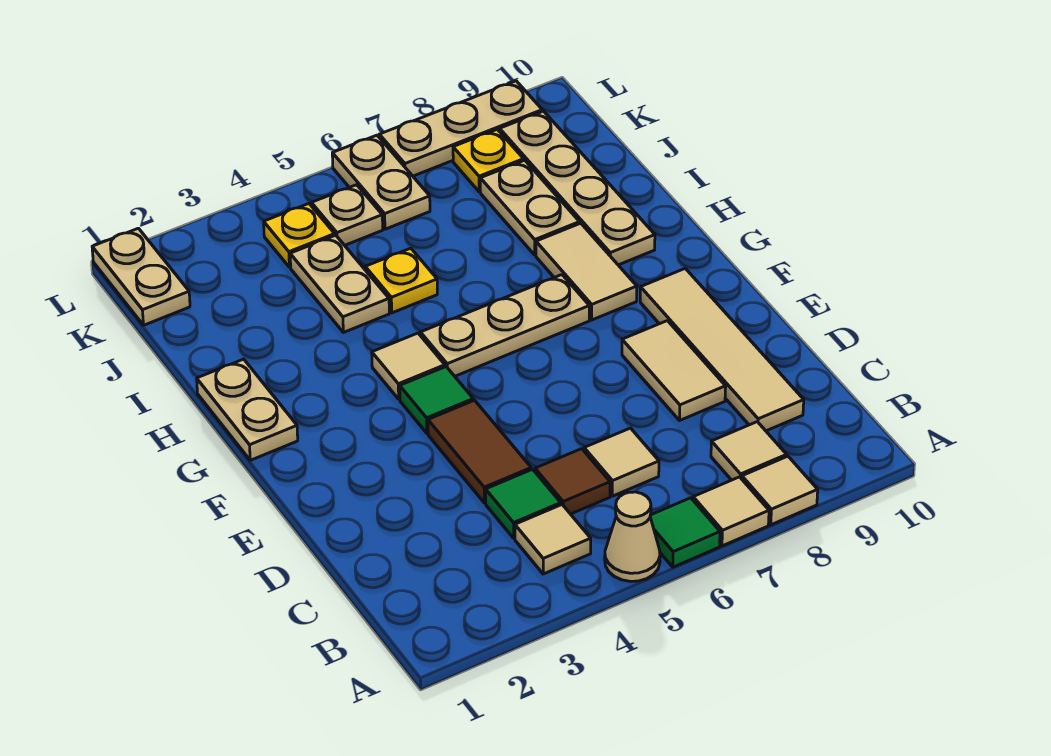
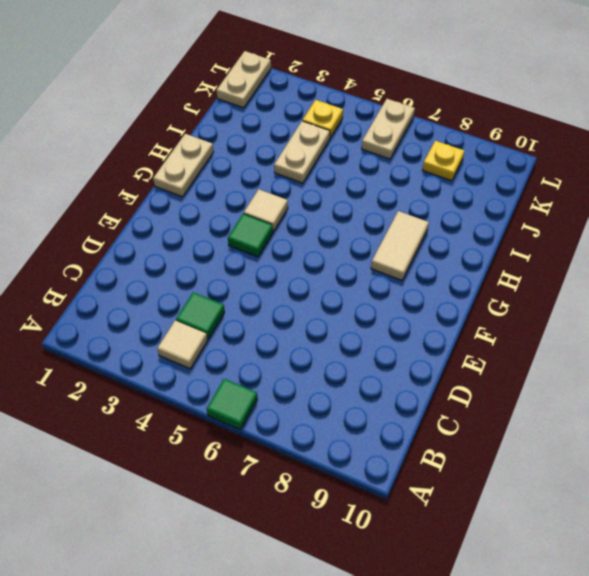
none -> tan cone A5 level 1
none -> tan tile A7 level 1
none -> tan tile A8 level 1

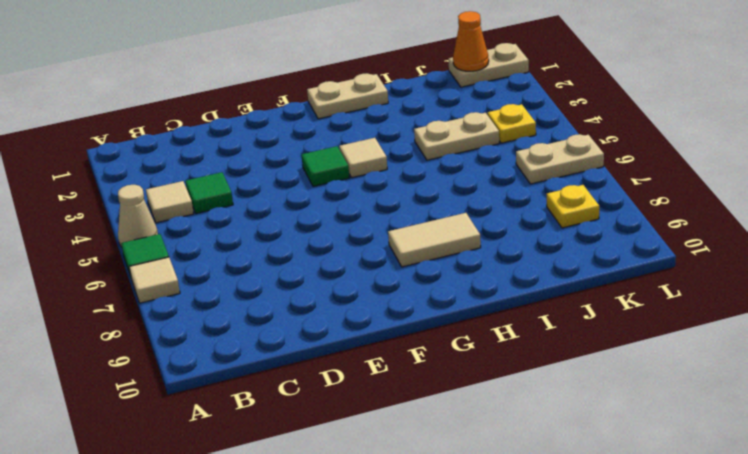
orange cone K1 level 2 -> none
none -> tan tile A8 level 1
none -> tan tile B8 level 1
none -> brown tile C5 level 1

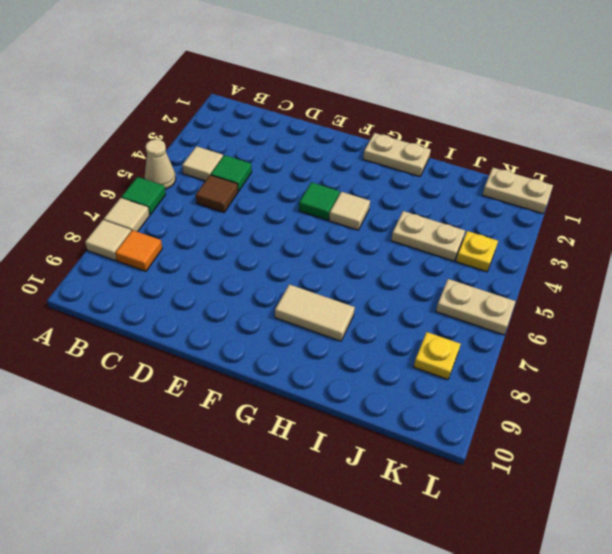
orange tile B8 level 1 -> tan tile B8 level 1
none -> tan tile C6 level 1
none -> tan tile C9:F9 level 1
none -> brown tile D4:E4 level 1

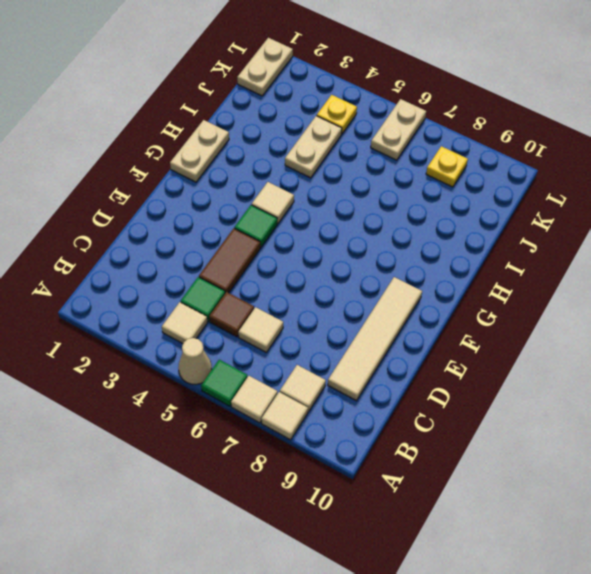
none -> tan tile D8:E8 level 1
none -> tan plate G5:G7 level 1
none -> tan tile G8:H8 level 1

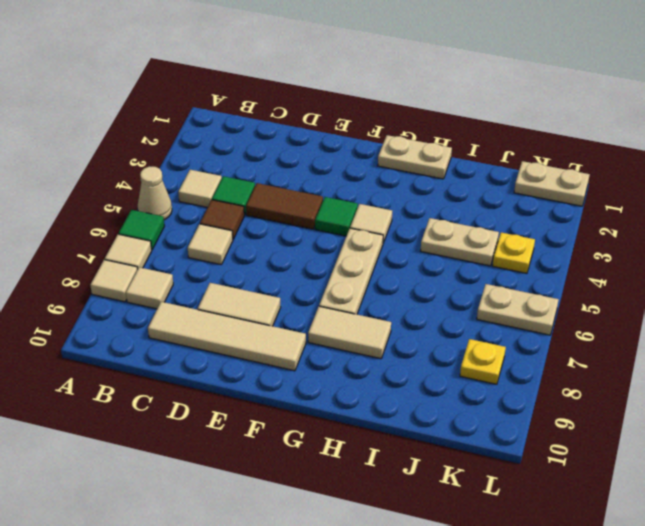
none -> tan plate H9:K9 level 1
none -> yellow plate I5 level 1
none -> tan plate I8:J8 level 1

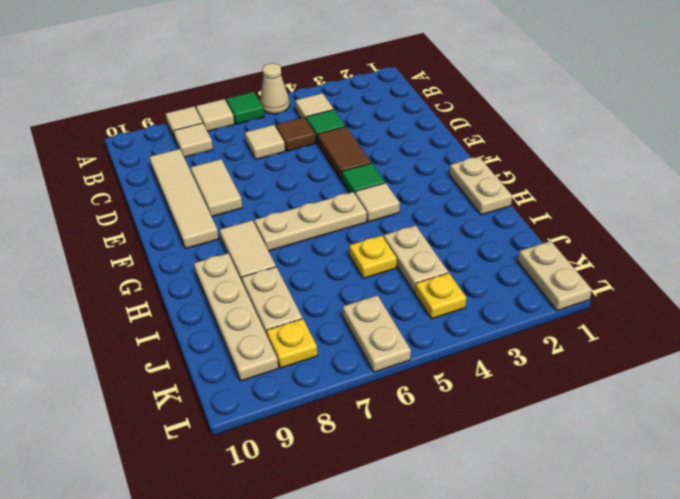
none -> tan plate K5 level 1
none -> tan plate L7:L9 level 1

